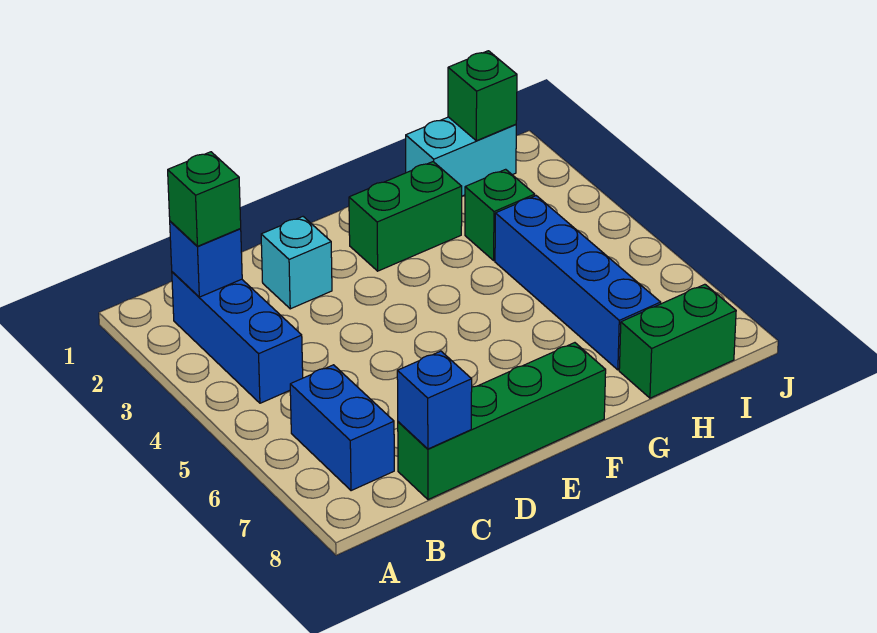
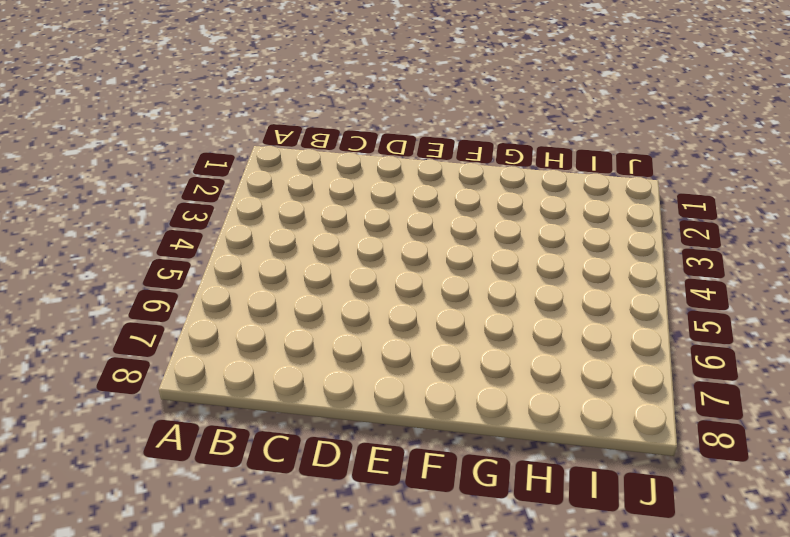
none -> blue brick B2:B4 level 1
none -> blue brick B6:B7 level 1
none -> green brick C8:F8 level 1

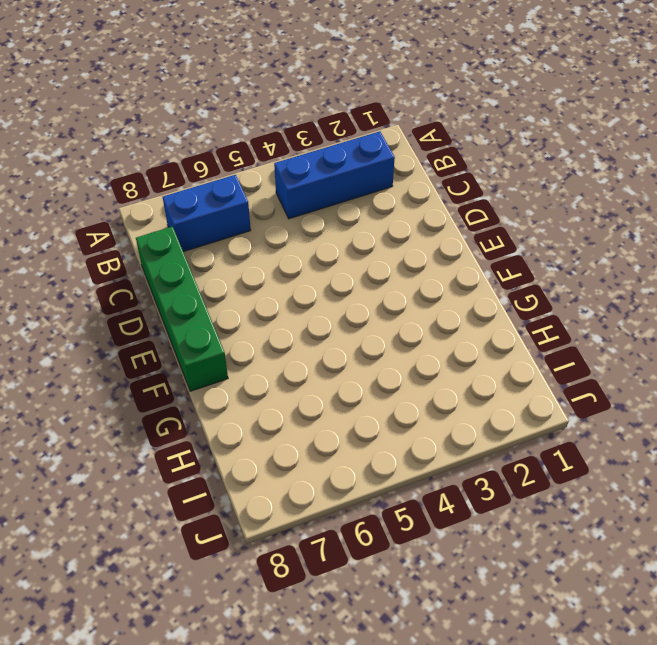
none -> cyan brick D2 level 1
none -> green brick F2:G2 level 1
none -> cyan brick H1:I1 level 1

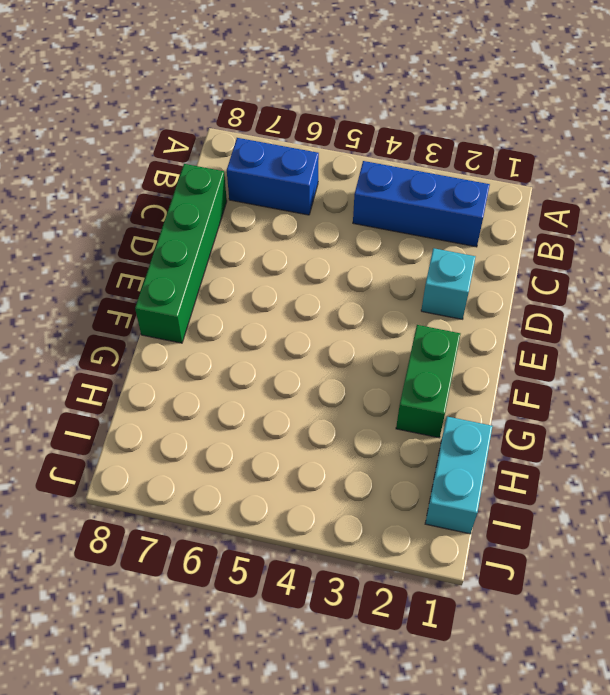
none -> green brick H3 level 1
none -> blue brick H4:H7 level 1
none -> green brick H8:I8 level 1

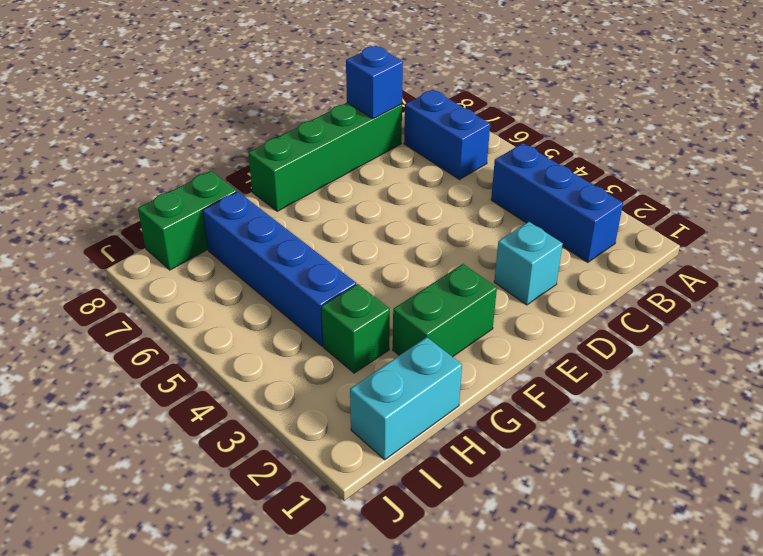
none -> blue brick B2 level 2
none -> green brick I1 level 2
none -> green brick B2 level 3

